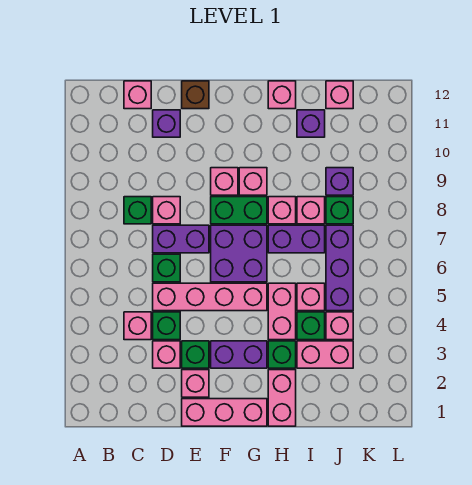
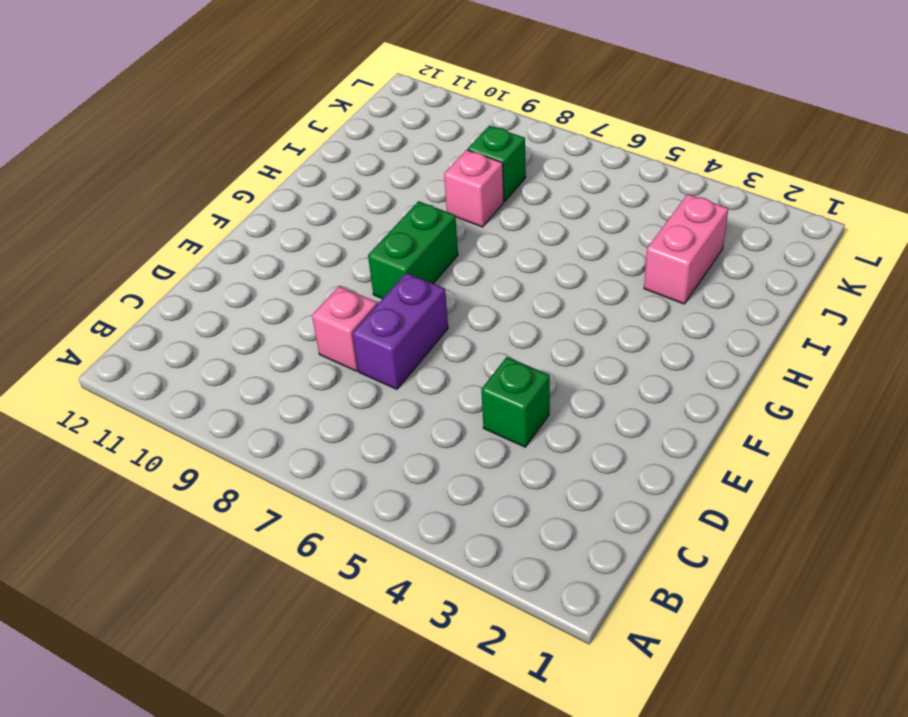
none -> pink brick C4 level 1
none -> green brick C8 level 1
none -> pink brick C12 level 1
none -> pink brick D3 level 1

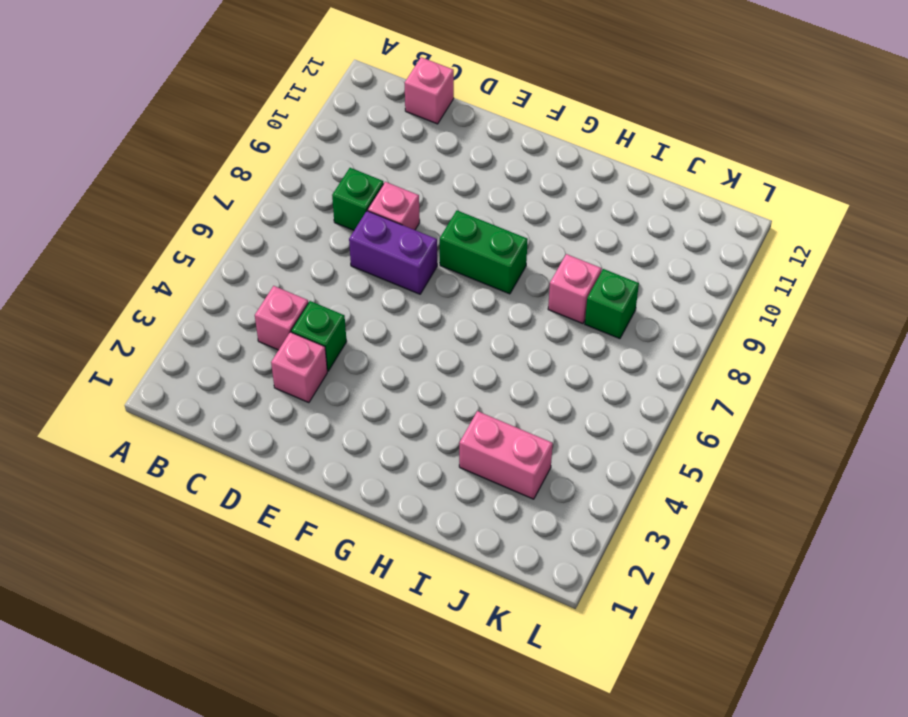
none -> pink brick D5:G5 level 1
none -> green brick D6 level 1
none -> purple brick D11 level 1
none -> pink brick E1:G1 level 1

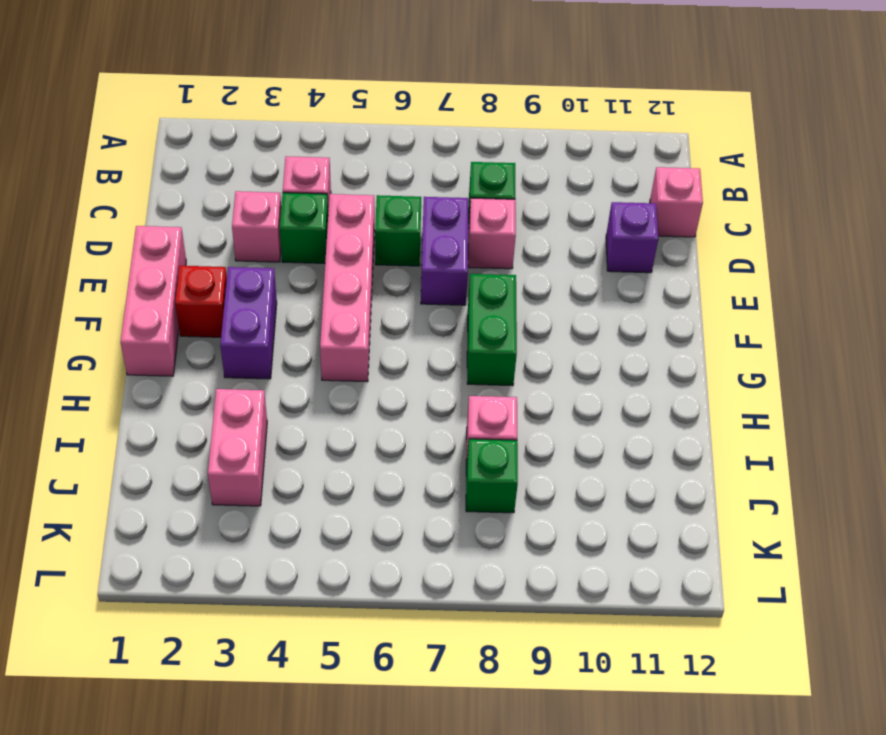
red brick F2 level 1 -> none
none -> pink brick E2 level 1
none -> green brick E3 level 1
none -> brown brick E12 level 1
none -> purple brick F6:G7 level 1

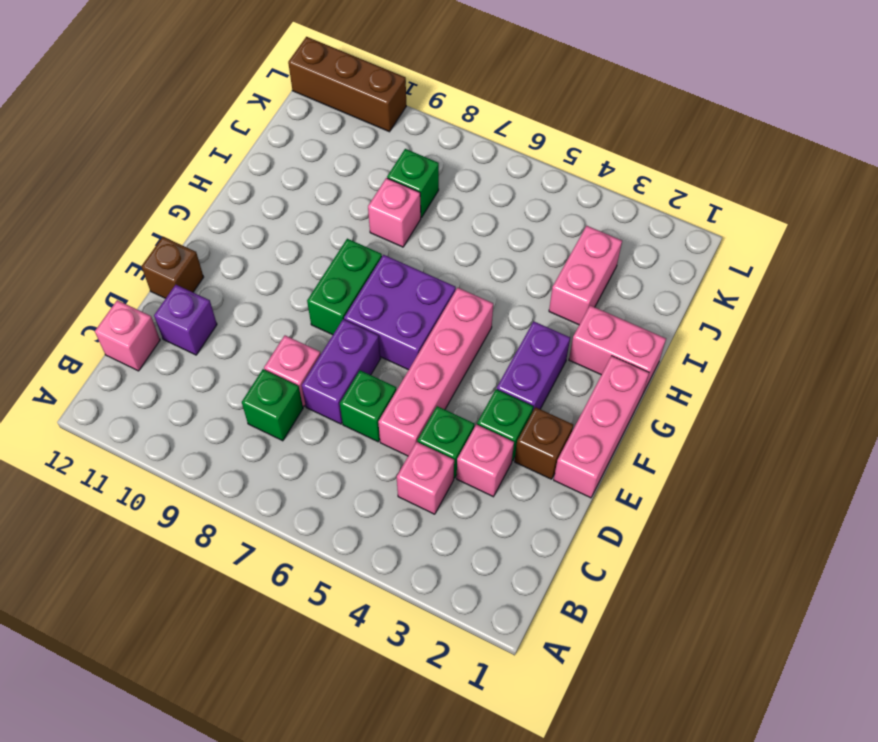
brown brick E2 level 1 -> pink brick E2 level 1
brown brick L10:L12 level 1 -> none
none -> pink brick F9 level 1
none -> pink brick G9 level 1
none -> green brick H3 level 1
none -> pink brick H4:H5 level 1

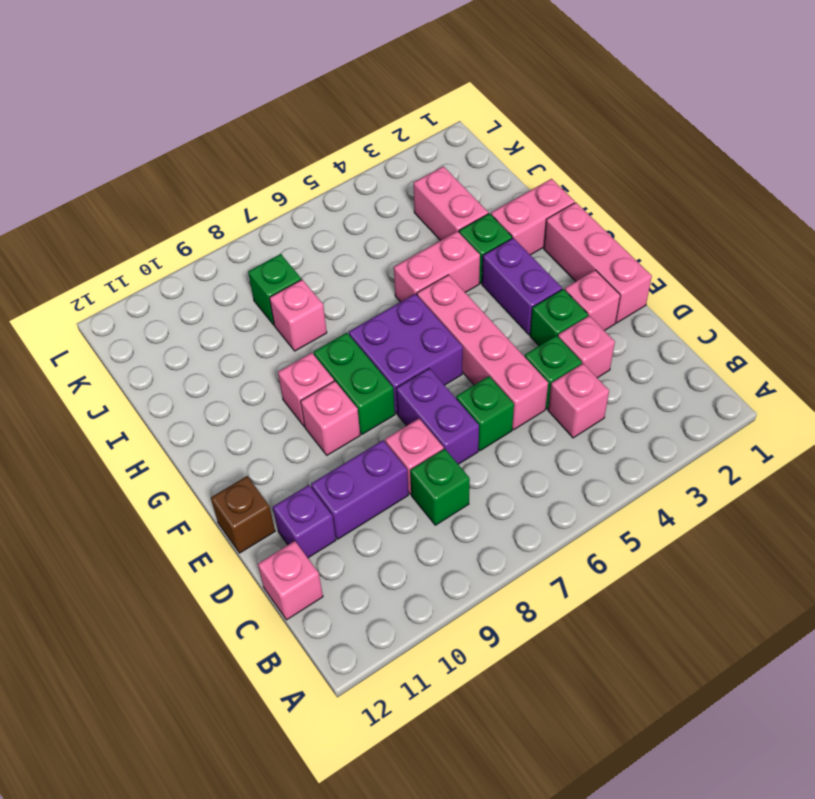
purple brick D9:D10 level 1 -> purple brick H7:I7 level 1
none -> pink brick H8 level 1
none -> pink brick H12 level 1
none -> green brick I4 level 1
none -> pink brick I5 level 1

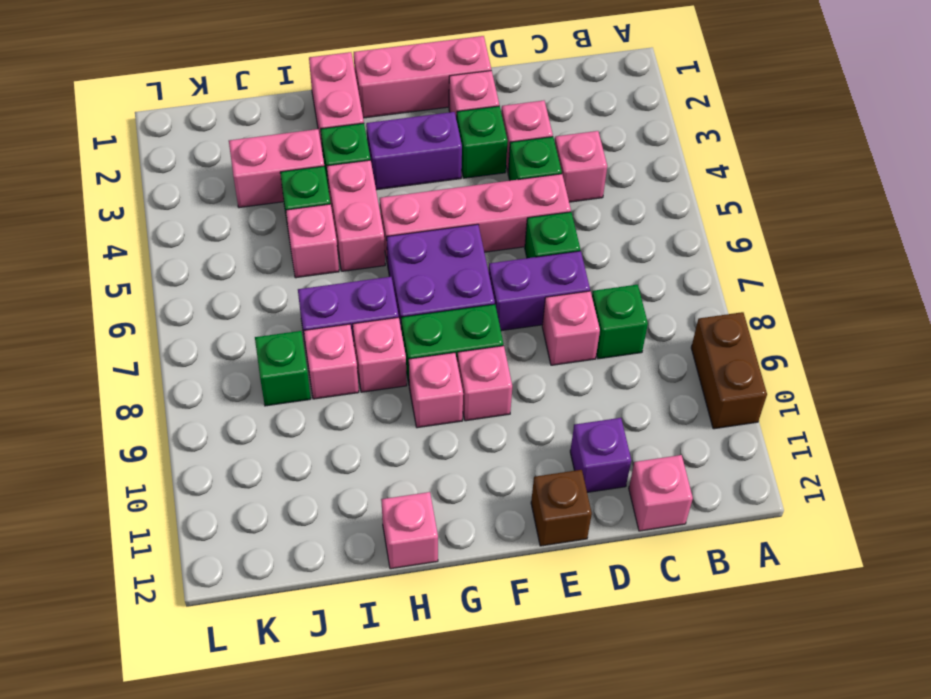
brown brick A9:A10 level 1 -> none
none -> purple brick I11 level 1
none -> pink brick J4 level 1
none -> purple brick J5:J7 level 1
none -> purple brick J9 level 1

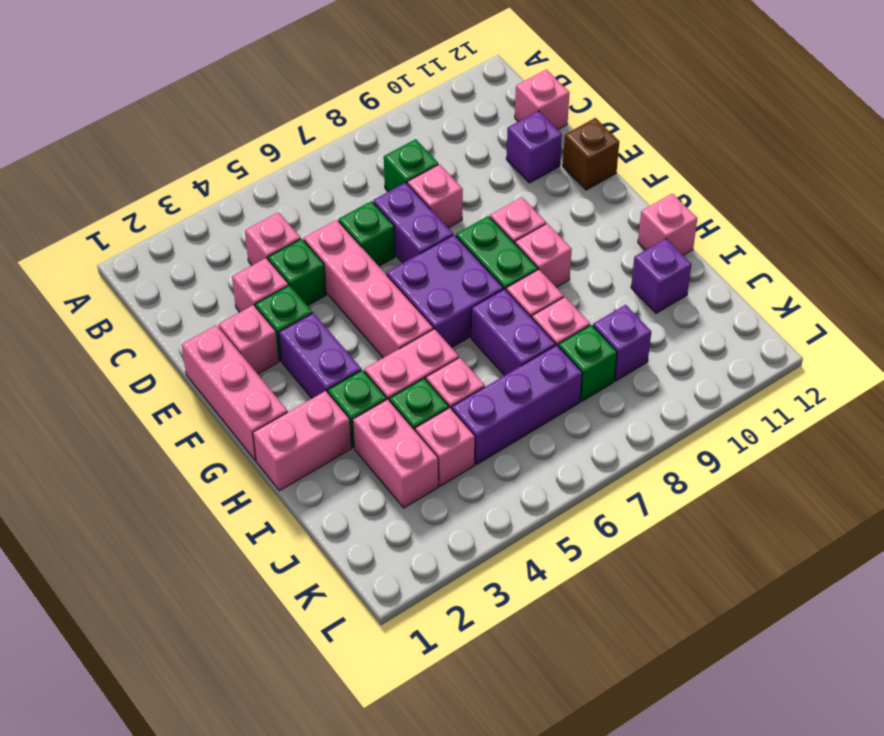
none -> pink brick J12 level 1

